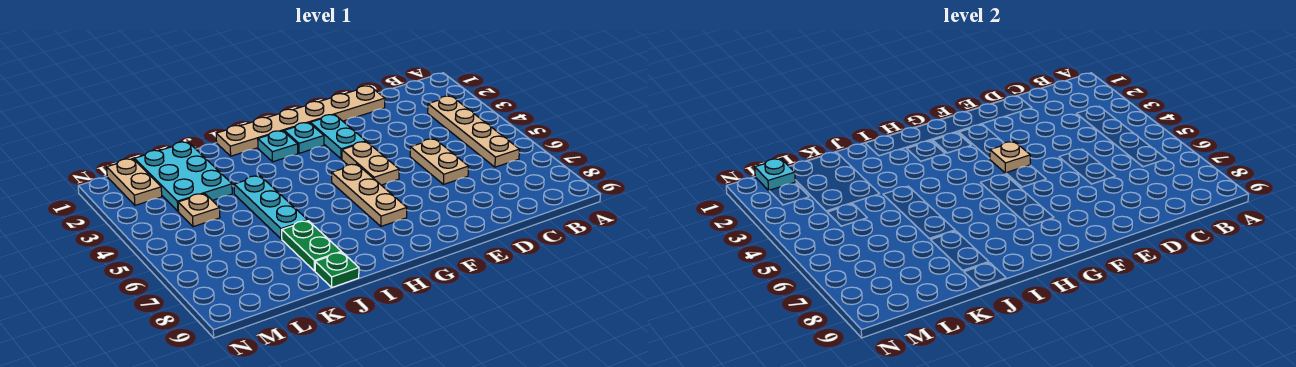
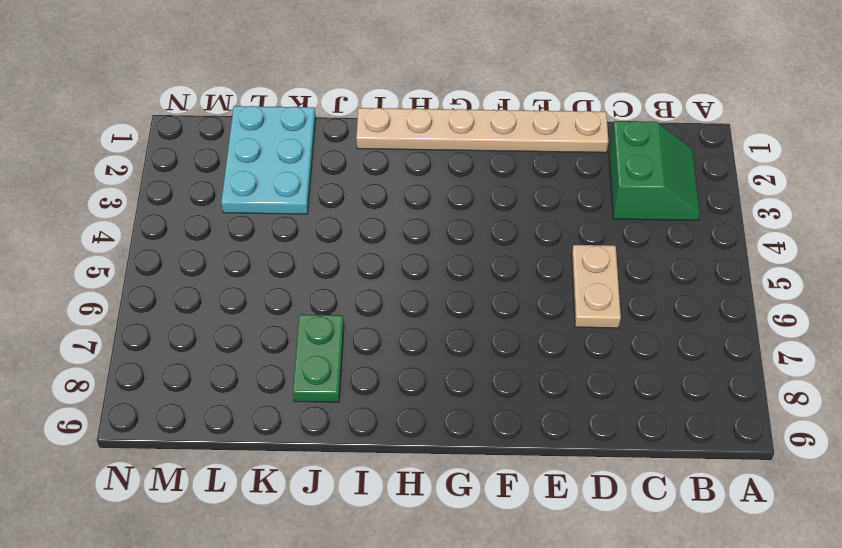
green slope B2:C3 level 1 top C -> tan plate B3:B6 level 1
none -> cyan plate F2:F3 level 1
none -> tan plate F4:F5 level 1
none -> cyan plate G2 level 1

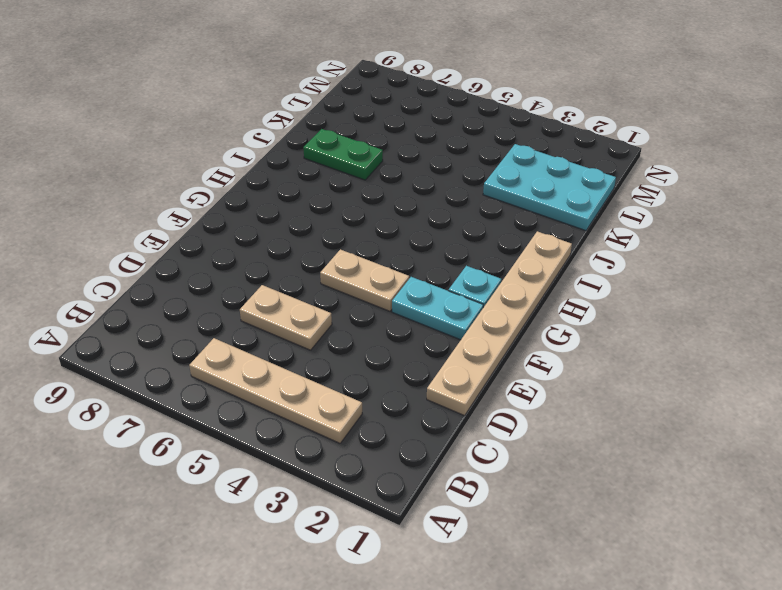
none -> tan plate G5:G7 level 1
none -> cyan plate H2 level 1
none -> cyan plate J4:J6 level 1

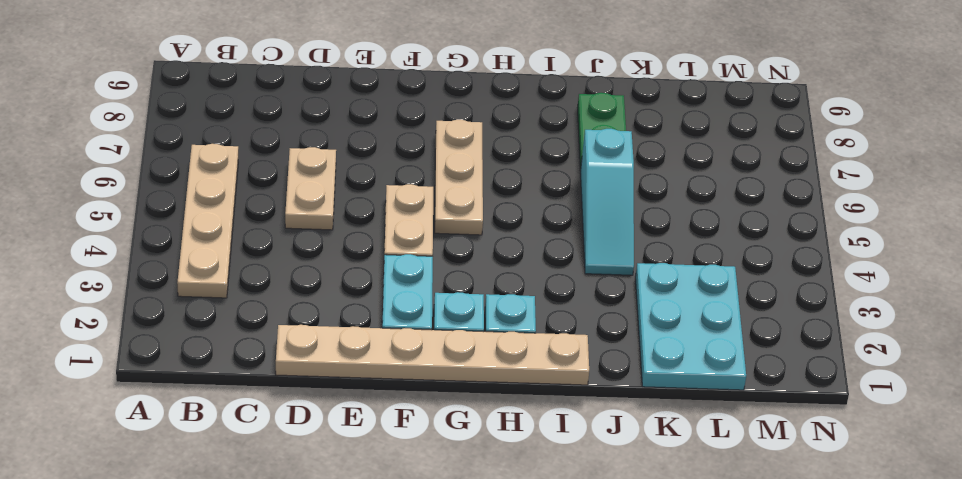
cyan slope J4:J6 level 1 top 6 -> cyan plate J4:J6 level 1
none -> green plate J9 level 1
none -> tan plate L4 level 1
none -> tan plate M1:M2 level 1

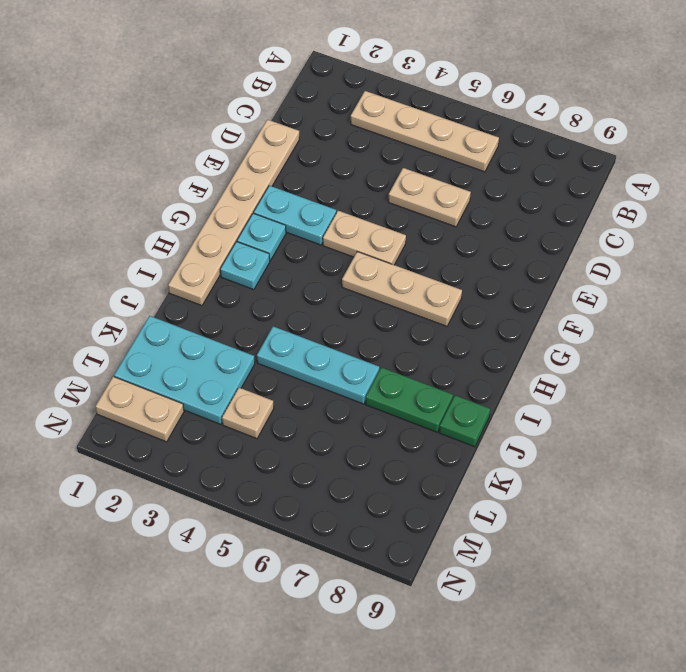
none -> tan plate F4 level 2
none -> cyan plate M1 level 2

